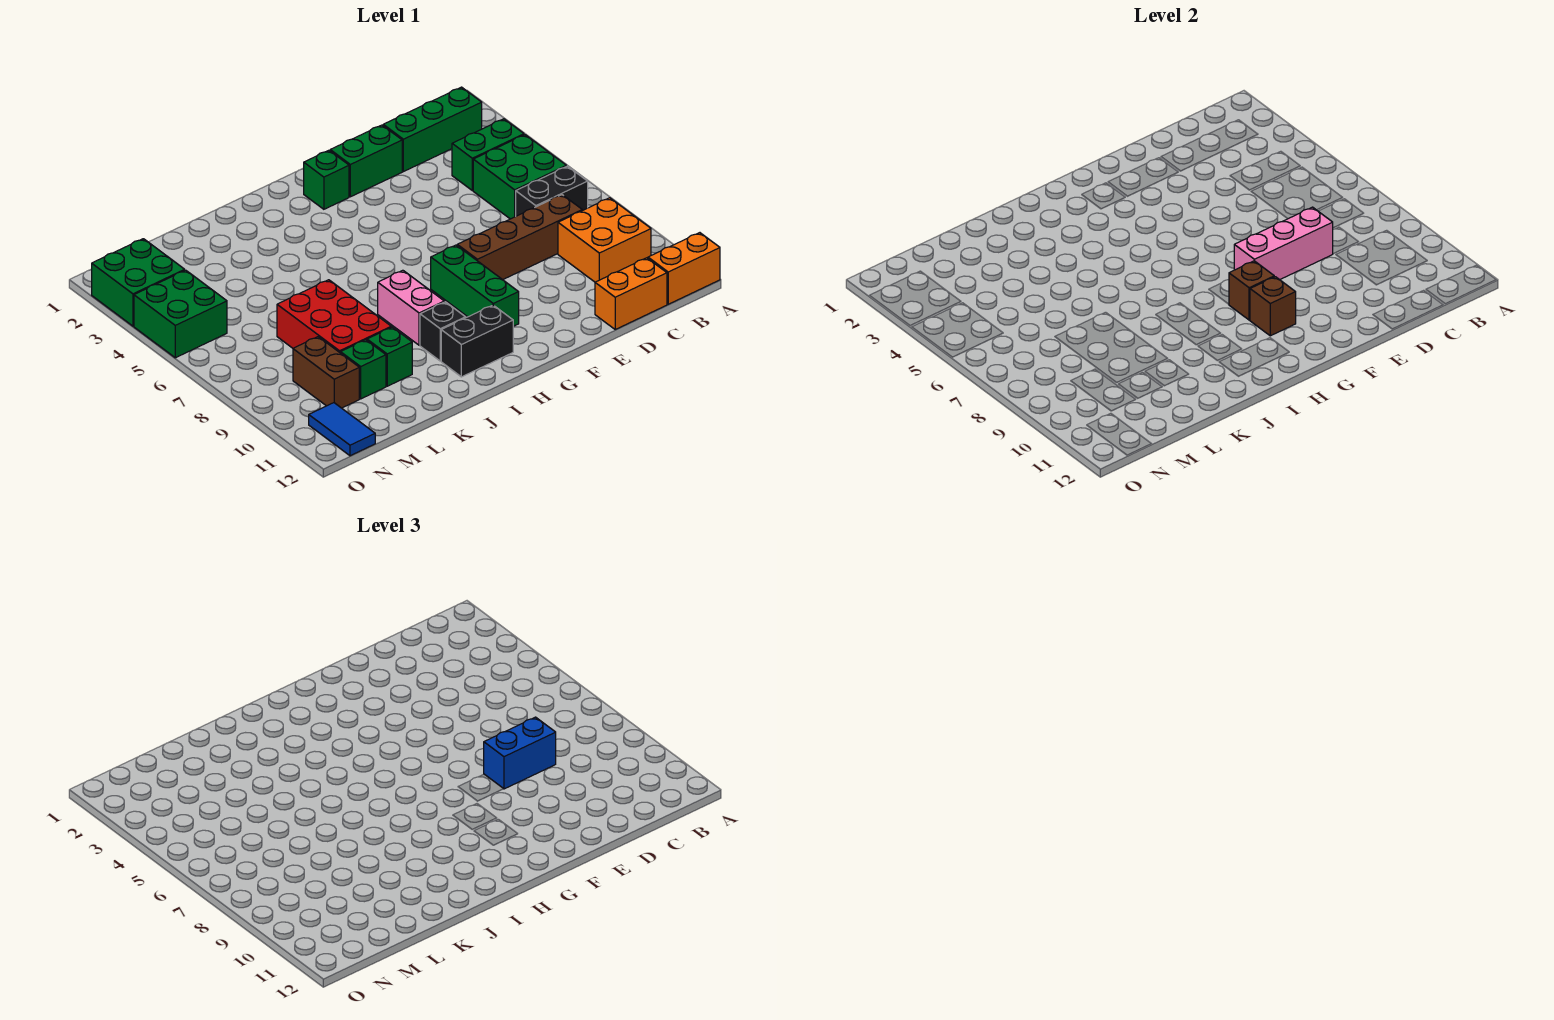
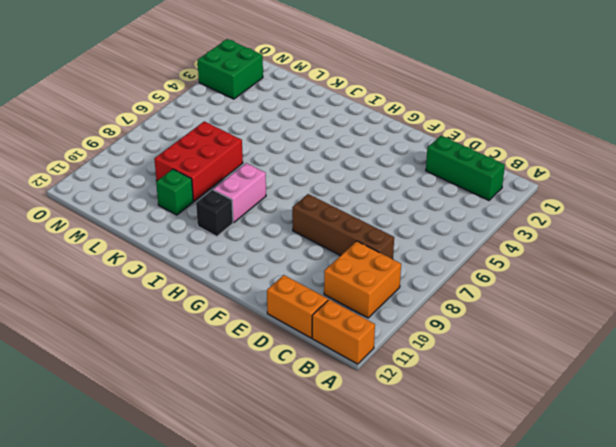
none -> green brick B4:C4 level 1
none -> green brick B5:C6 level 1
none -> black brick B7:C7 level 1

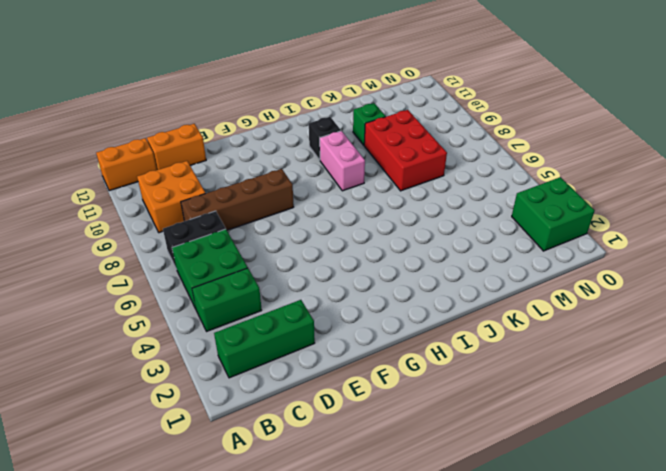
none -> green brick E2:F2 level 1
none -> green brick G2 level 1
none -> green brick G8:G10 level 1

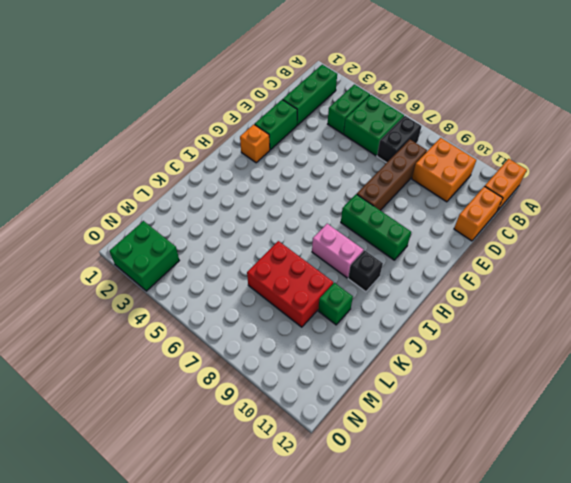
orange brick G2 level 1 -> green brick G2 level 1
none -> black brick H11:I11 level 1
none -> green brick L10 level 1
none -> brown brick M9:M10 level 1

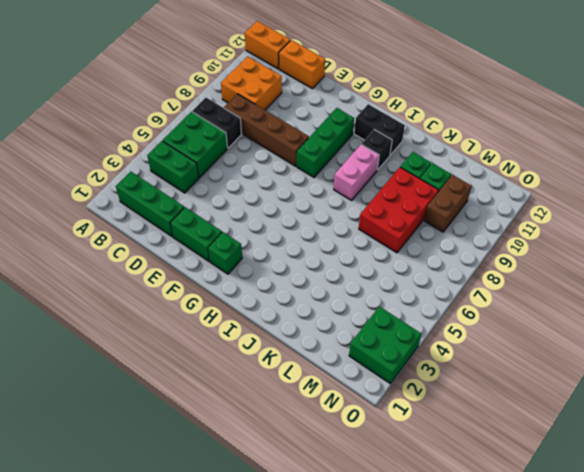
none -> green brick N4:O5 level 1
none -> blue tile N11:N12 level 1
none -> pink brick D8:F8 level 2

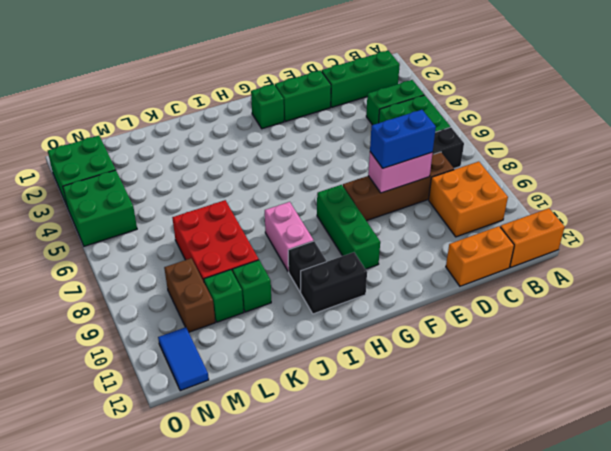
pink brick D8:E8 level 2 -> pink brick D8:F8 level 2
none -> brown brick G9 level 2
none -> brown brick G10 level 2

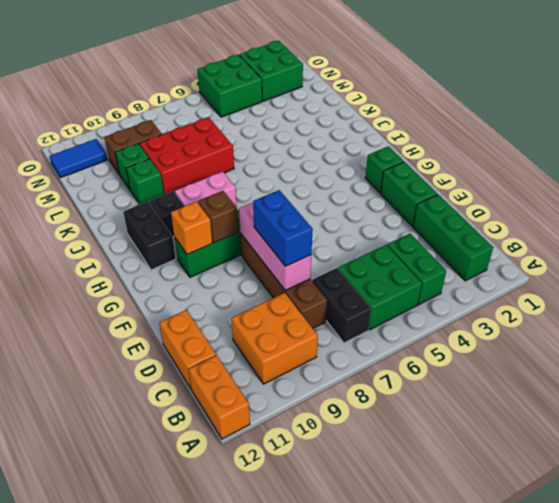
orange brick G10 level 2 -> brown brick G10 level 2

